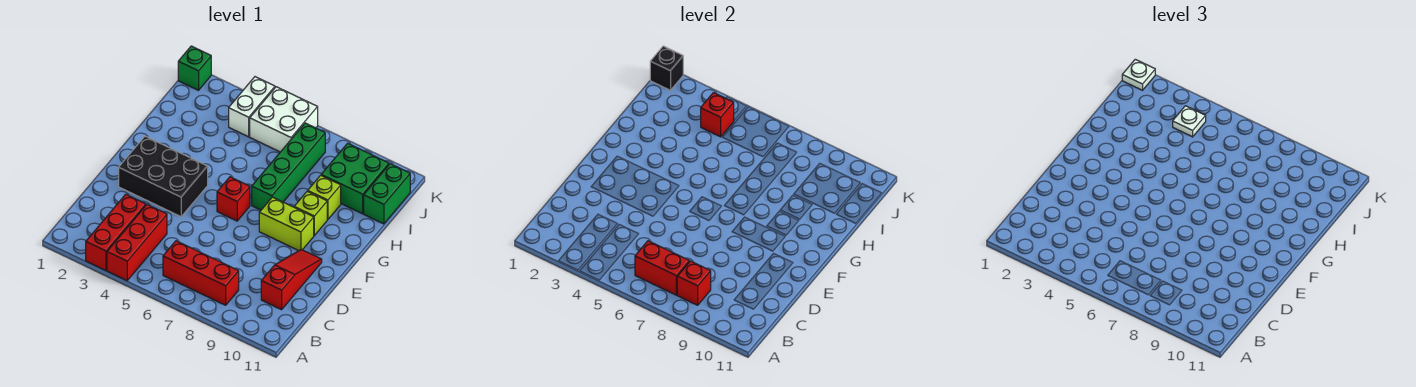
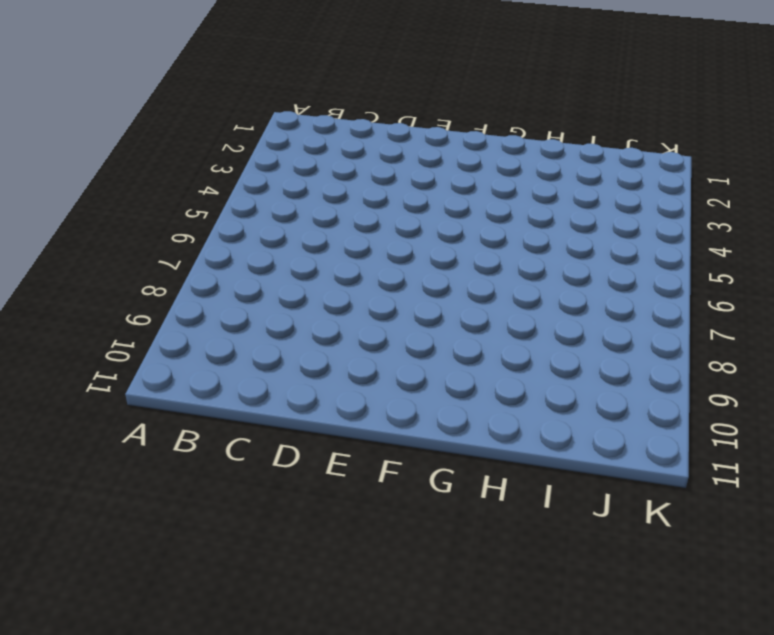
none -> red brick A3:C3 level 1
none -> red brick A4:C4 level 1
none -> red brick B6:B8 level 1

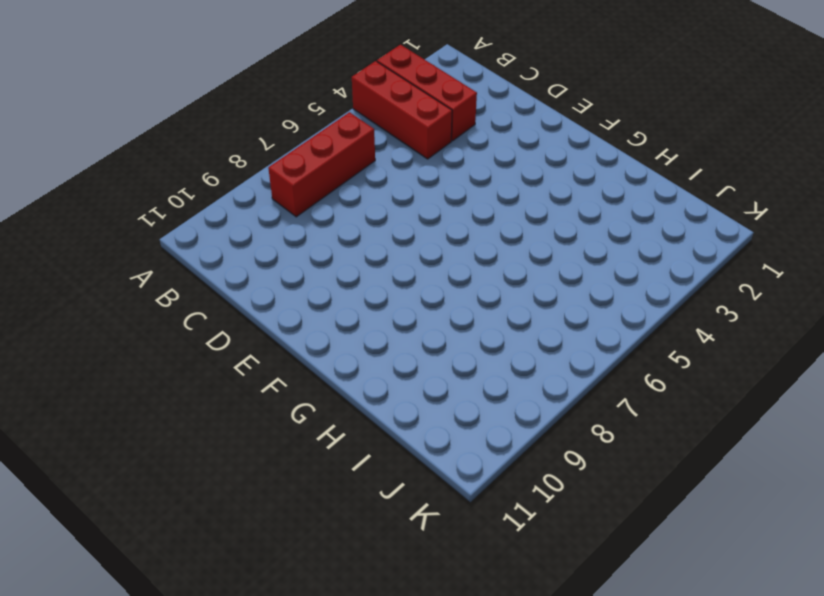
none -> red slope C10:E10 level 1 top C
none -> black brick E2:F4 level 1
none -> red brick F6 level 1

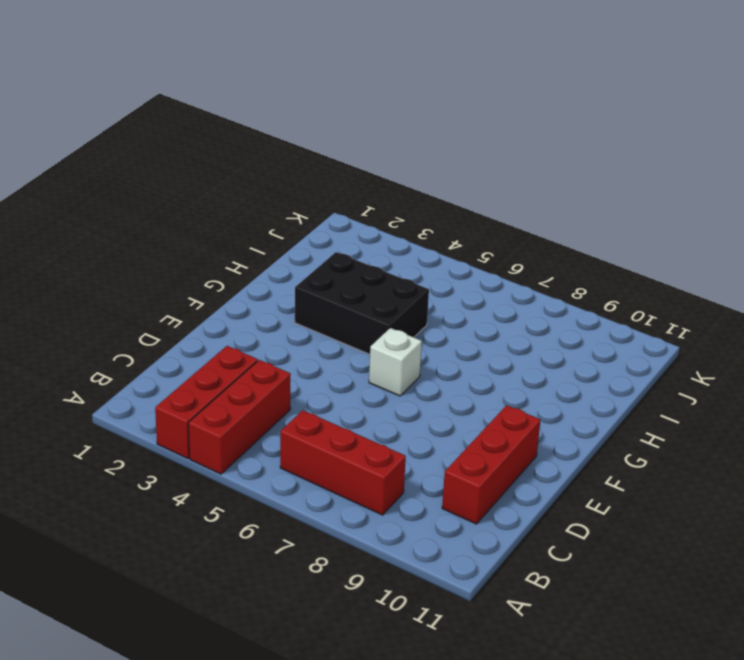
red brick C10:E10 level 1 -> red slope C10:E10 level 1 top C
white brick F6 level 1 -> red brick F6 level 1
black brick G3:H5 level 1 -> black brick E2:F4 level 1
none -> lime brick F8:F9 level 1
none -> green brick G7:J7 level 1
none -> lime brick G9 level 1

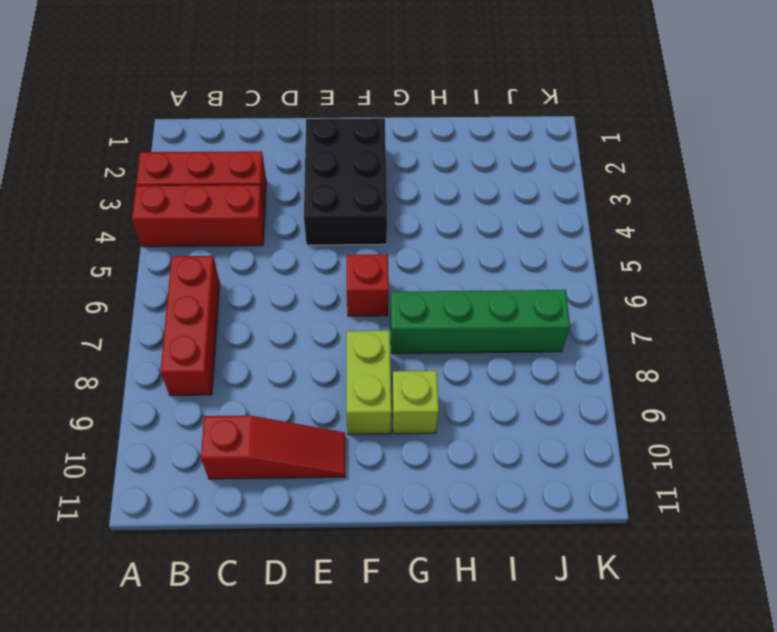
none -> lime brick H9 level 1
none -> green brick I9:J10 level 1
none -> green brick I11:J11 level 1

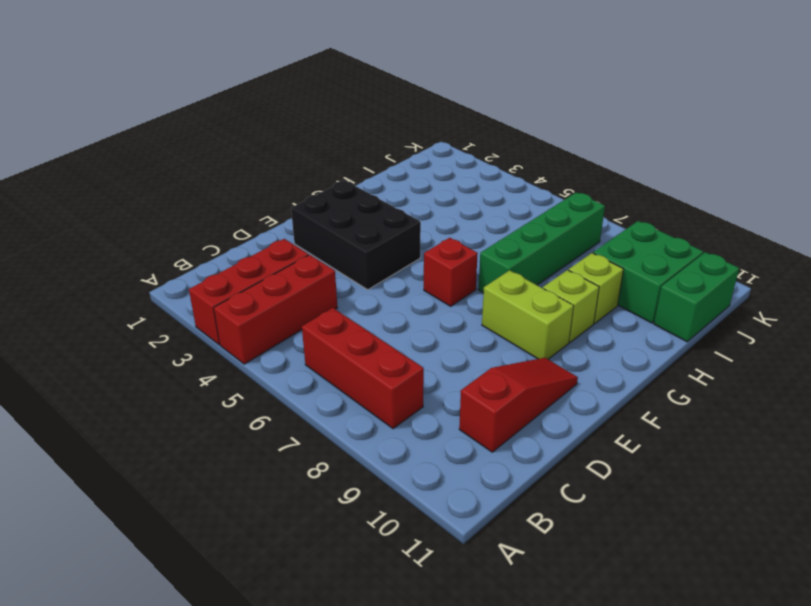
none -> white brick J4:K4 level 1
none -> white brick J5:K6 level 1
none -> green brick K1 level 1

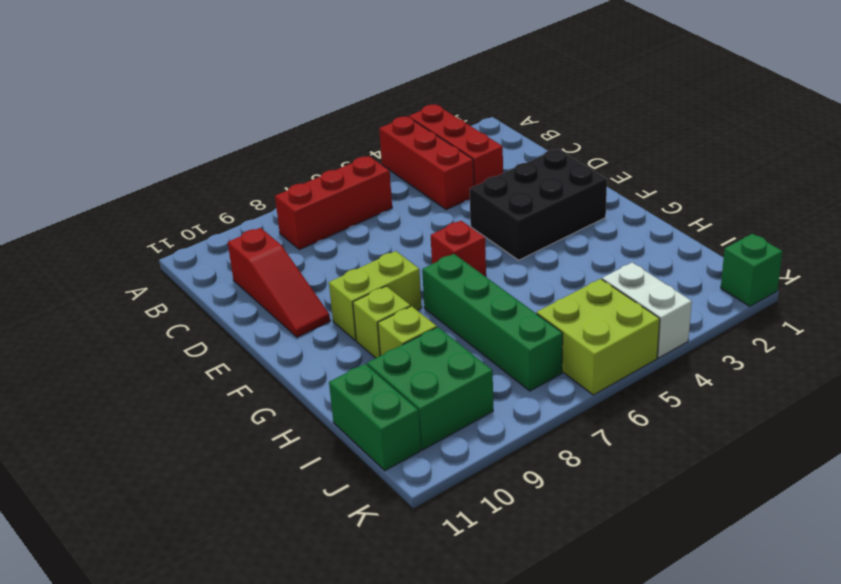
lime brick J5:K6 level 1 -> white brick J5:K6 level 1
none -> red brick B6:B7 level 2
none -> red brick B8 level 2
none -> red brick J4 level 2

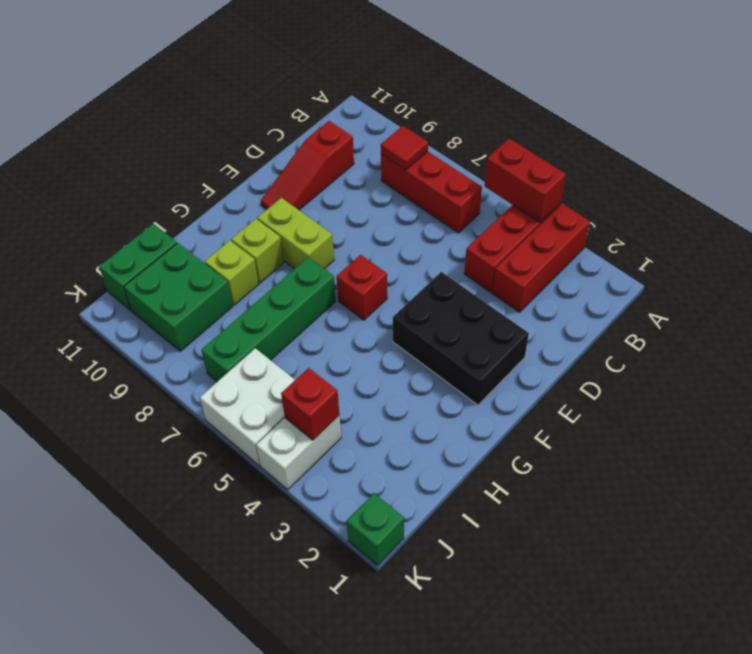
red brick A4:A5 level 2 -> red brick B6:B7 level 2
red tile B8 level 2 -> red brick B8 level 2
none -> black brick K1 level 2
none -> white plate J4 level 3
none -> white plate K1 level 3

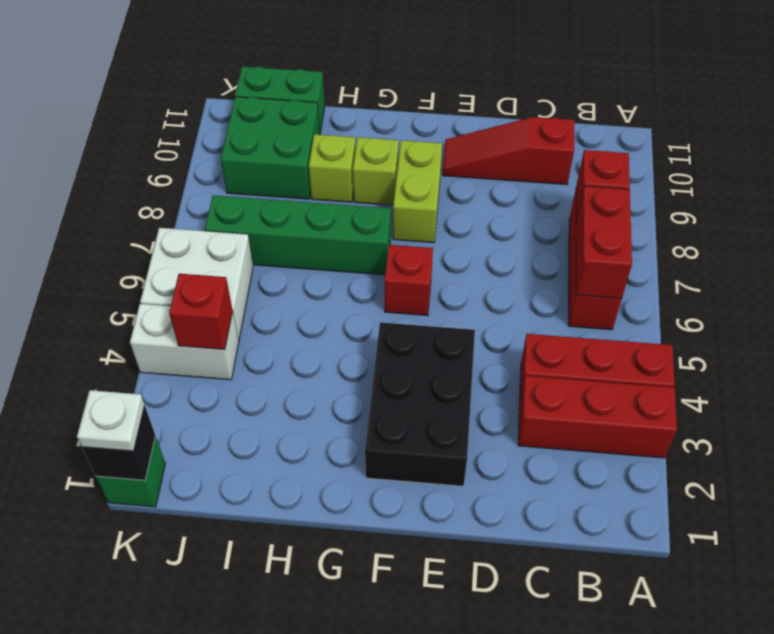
none -> white plate J4 level 3

